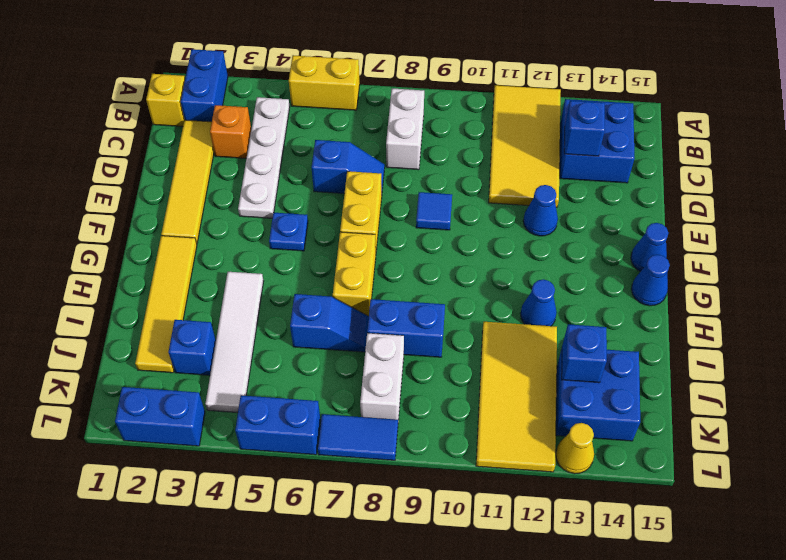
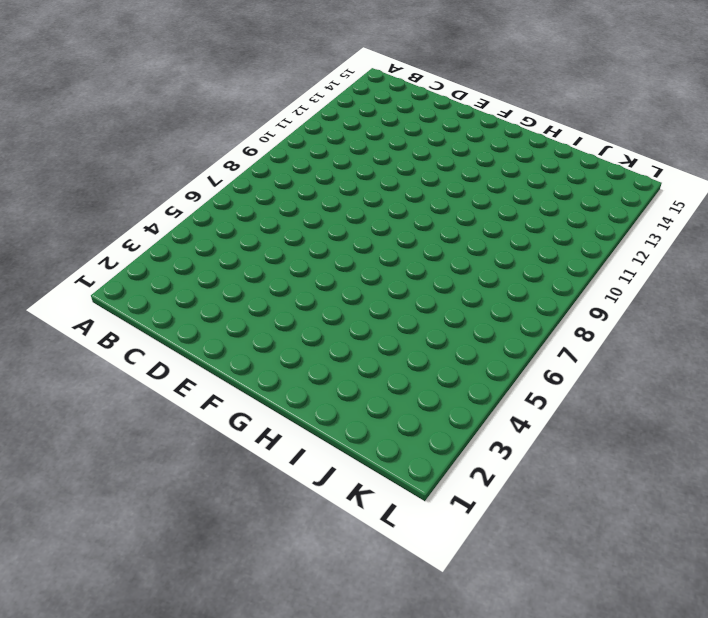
none -> blue brick A2:B2 level 1
none -> yellow brick A5:A6 level 1
none -> yellow tile A11:D12 level 1
none -> yellow brick B1 level 1

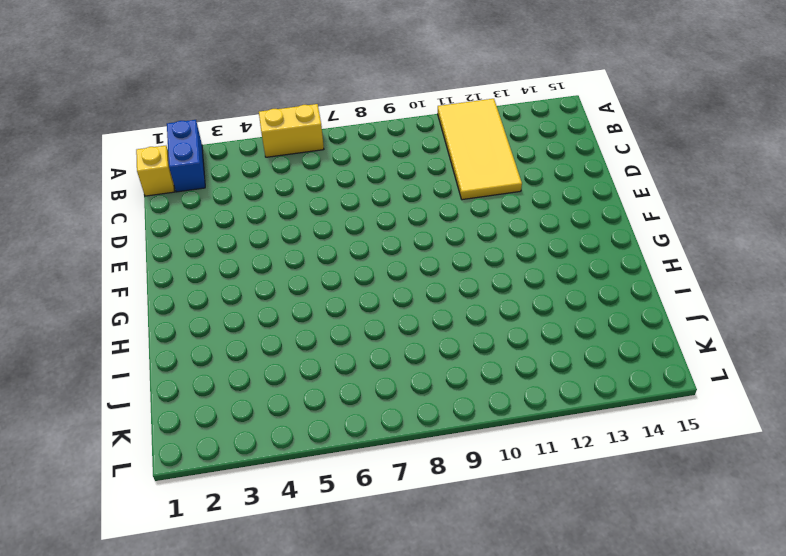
none -> white plate B4:E4 level 1
none -> white brick B8:C8 level 1
none -> blue brick B13:C14 level 1
none -> yellow tile C2:F2 level 1

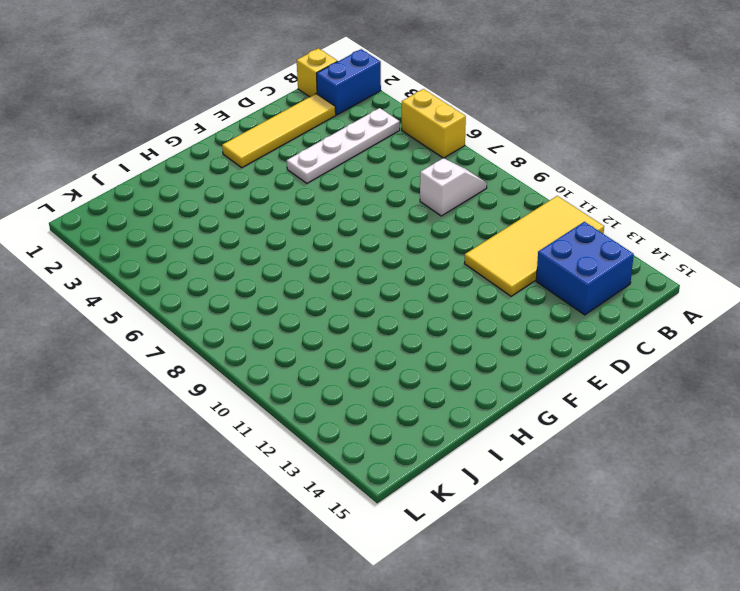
white slope B8:C8 level 1 top C -> white brick B8:C8 level 1
none -> orange brick C3 level 1
none -> blue slope D6:D7 level 1 top 6
none -> yellow brick E7:F7 level 1
none -> blue tile E9 level 1

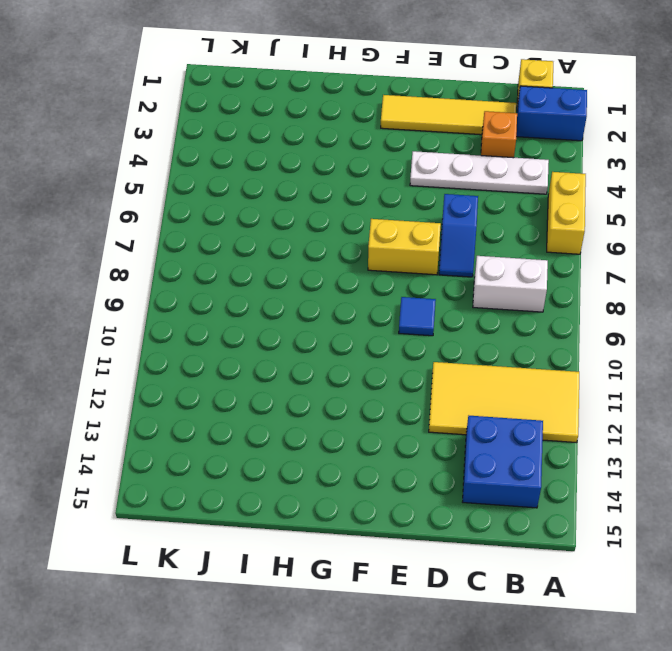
none -> blue cone E12 level 1
none -> blue plate F5 level 1
none -> blue cone F15 level 1
none -> yellow tile G2:J2 level 1

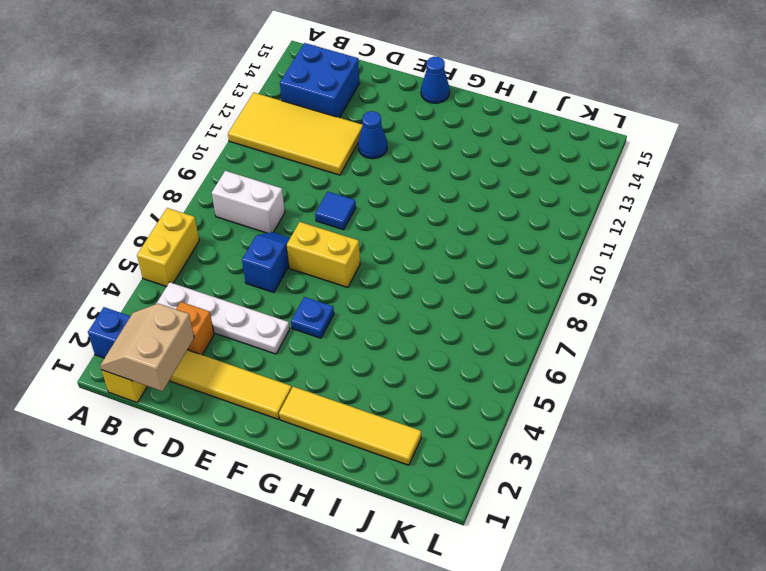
tan slope B1:C2 level 2 top C -> none
none -> yellow brick G7:H7 level 1
none -> blue cone G15 level 1
none -> white tile H4:K4 level 1
none -> blue cone H12 level 1

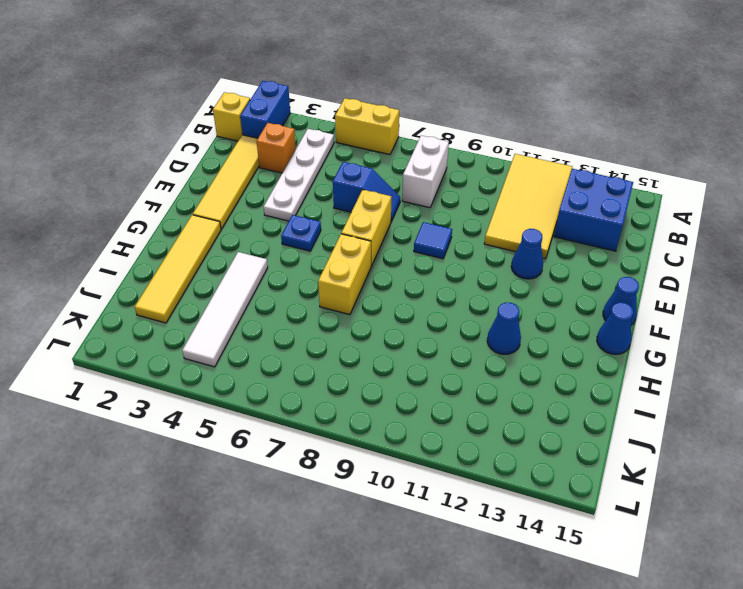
none -> blue slope I6:I7 level 1 top 6
none -> blue brick I8:I9 level 1
none -> yellow tile I11:L12 level 1
none -> blue brick J3 level 1

